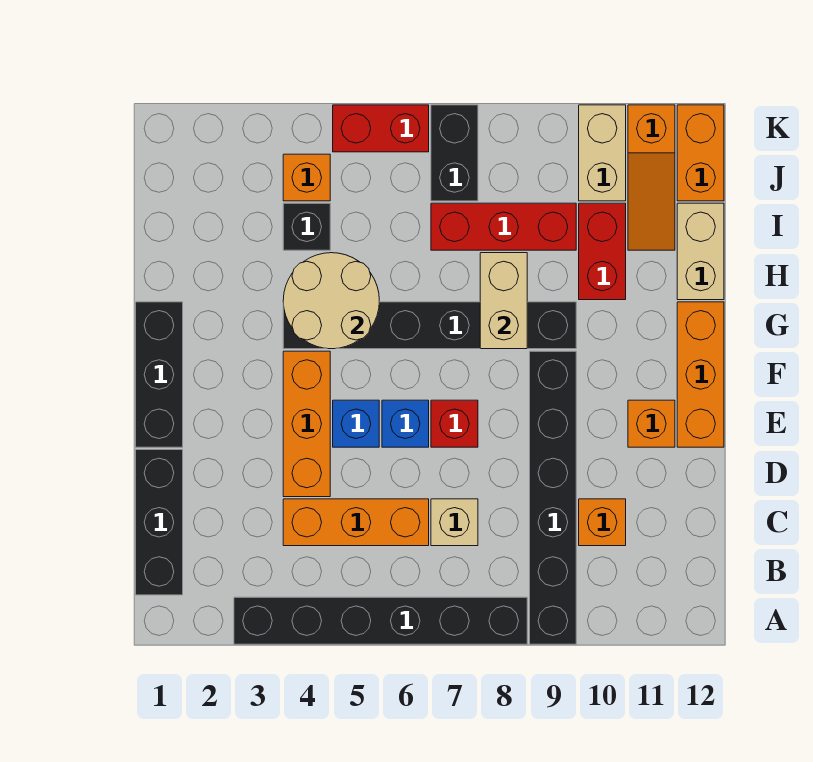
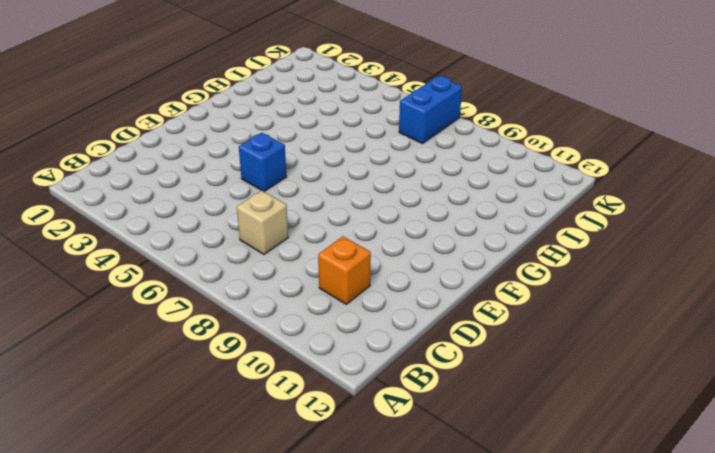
blue brick J7:K7 level 1 -> black brick J7:K7 level 1
none -> black brick A3:A8 level 1
none -> black brick A9:F9 level 1
none -> black brick B1:D1 level 1

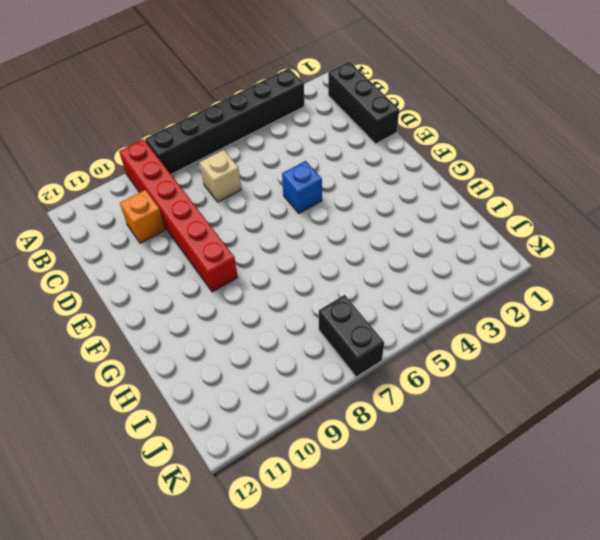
red brick A9:F9 level 1 -> black brick A9:F9 level 1
none -> orange brick C4:C6 level 1
none -> orange brick D4:F4 level 1
none -> black brick E1:G1 level 1

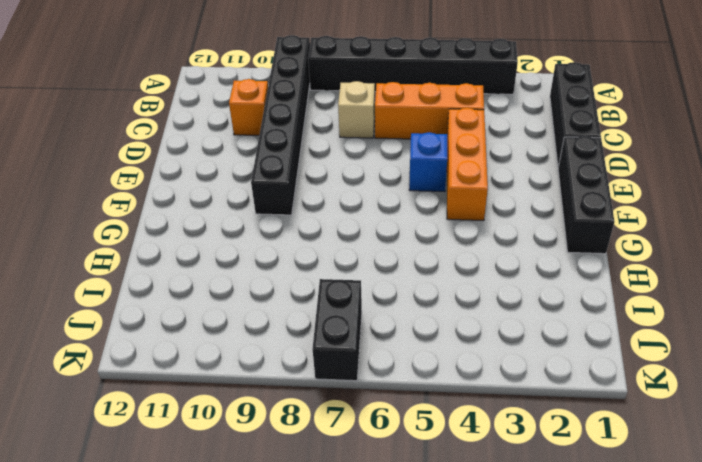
none -> blue brick E6 level 1
none -> red brick E7 level 1
none -> orange brick E11 level 1

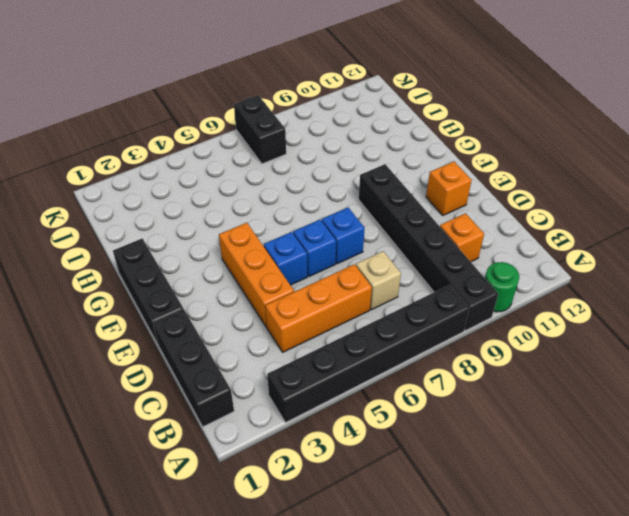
green round brick A10 level 1 -> none
blue brick E7 level 1 -> red brick E7 level 1
none -> orange brick E12:G12 level 1
none -> black brick G4:G9 level 1
none -> red brick H10:I10 level 1

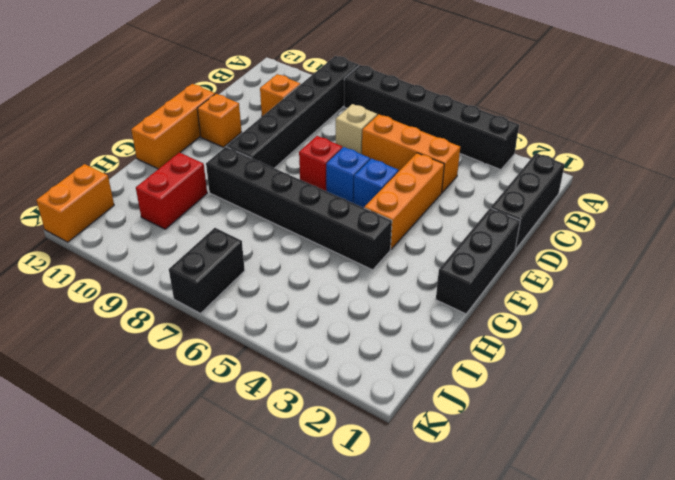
none -> tan brick H12:I12 level 1
none -> black brick I4 level 1
none -> red brick I7:I9 level 1

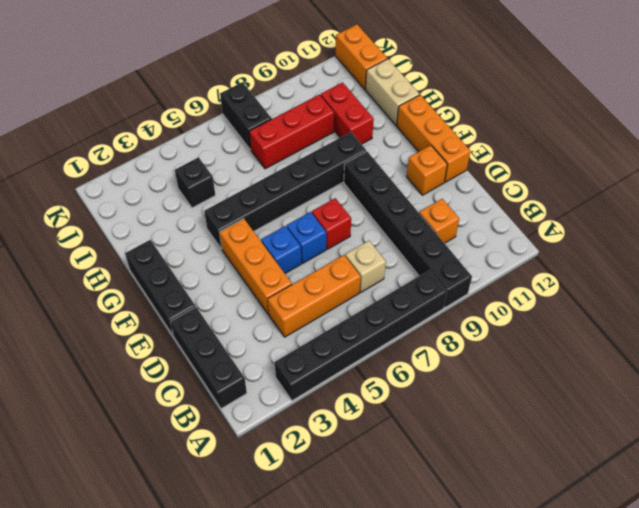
none -> orange slope I11:K11 level 1 top K
none -> orange brick J4 level 1
none -> tan brick J10:K10 level 1

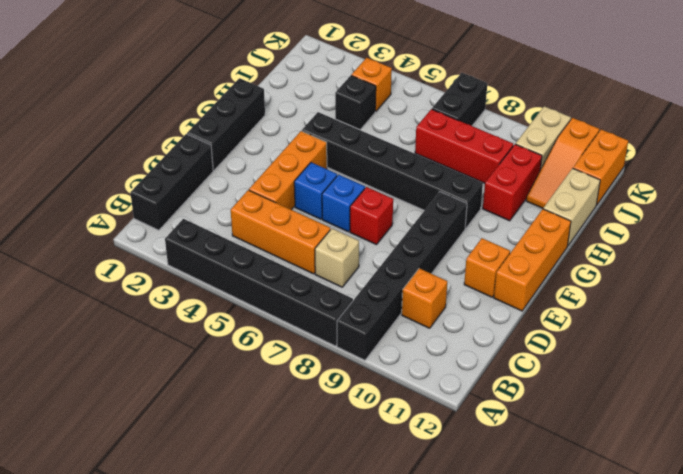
none -> red brick K5:K6 level 1
none -> tan round brick G4:H5 level 2
none -> tan brick G8:H8 level 2

